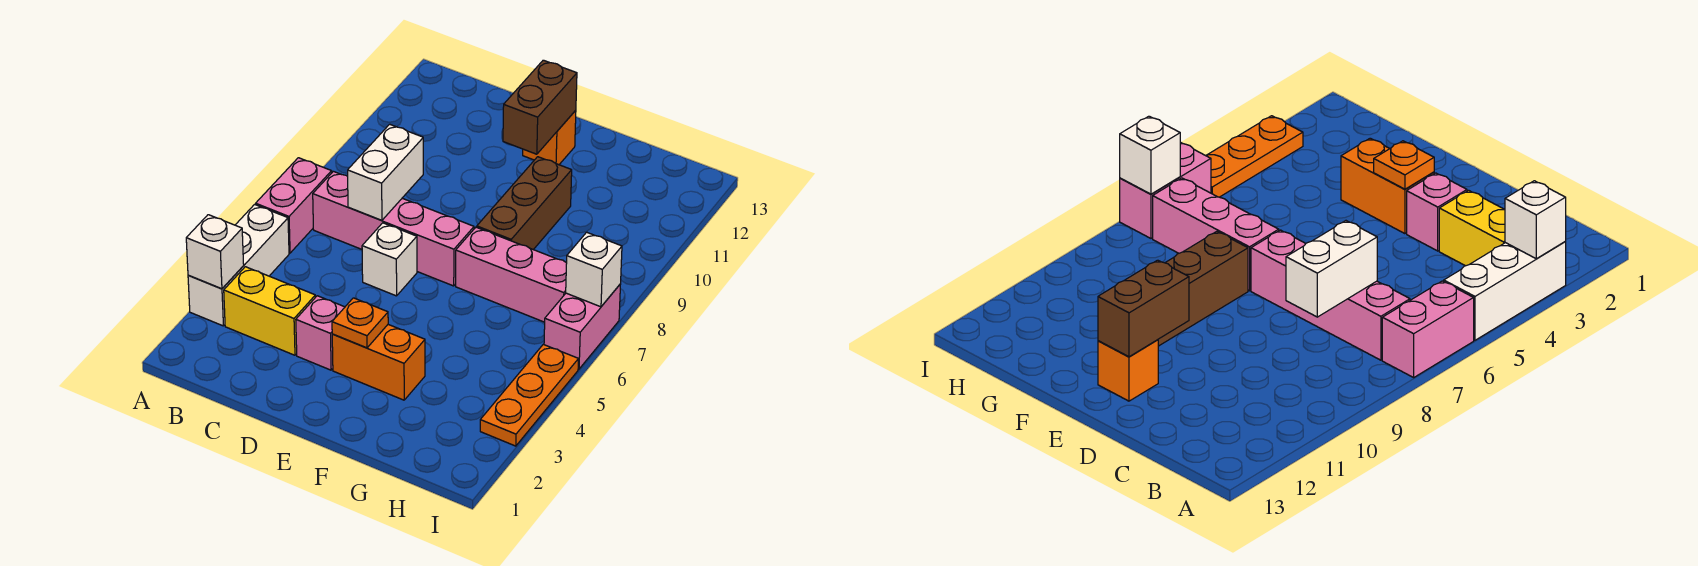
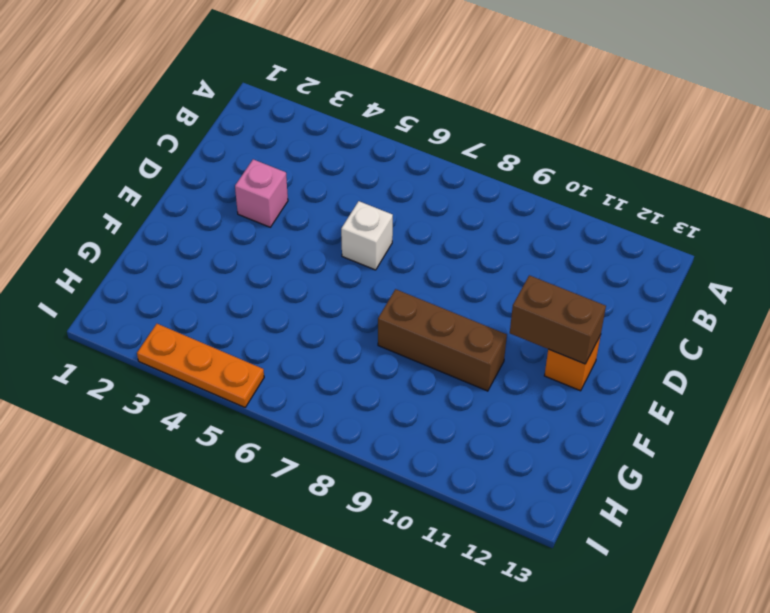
none -> white brick A3:A5 level 1
none -> pink brick A6:A7 level 1
none -> yellow brick B3:C3 level 1

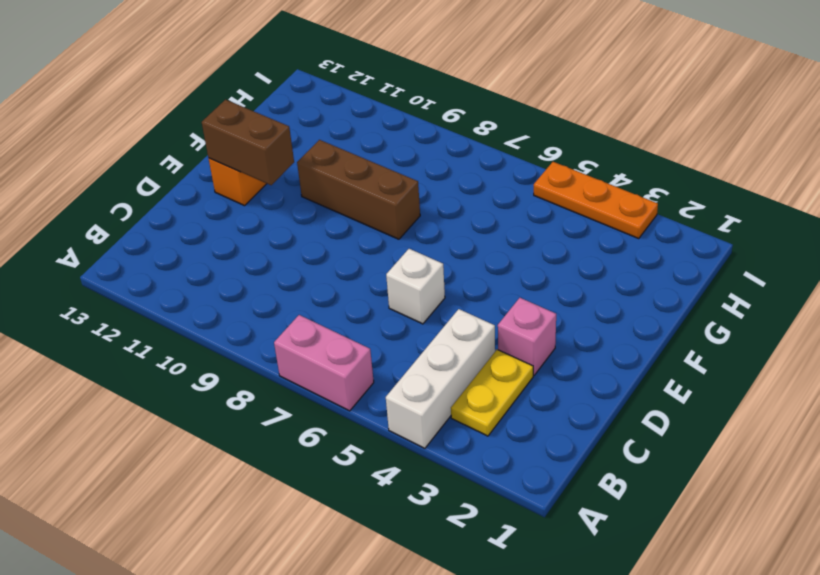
white brick A4:C4 level 1 -> white brick A3:A5 level 1
yellow plate B3:C3 level 1 -> yellow brick B3:C3 level 1
none -> pink brick B7:E7 level 1
none -> orange brick E3:F3 level 1
none -> pink brick F7:H7 level 1

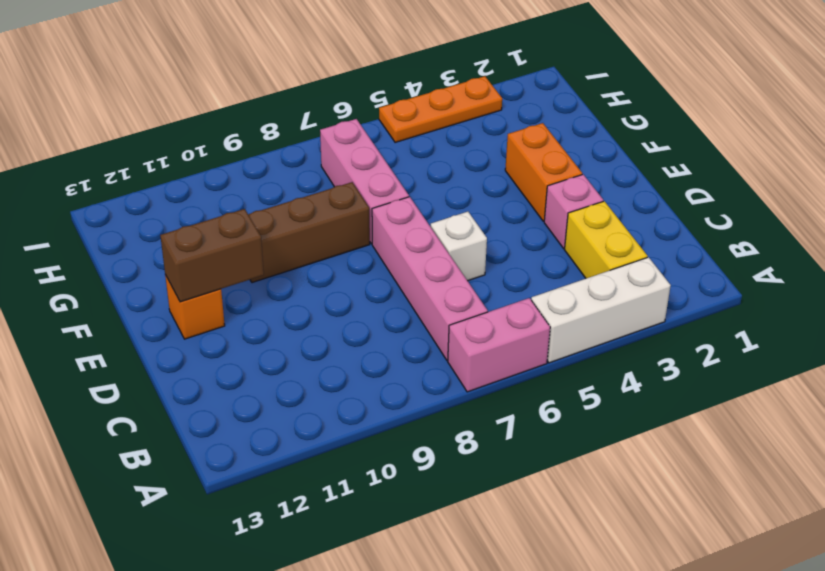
none -> pink brick I6:I7 level 1
none -> white brick A3 level 2
none -> white brick C7:C8 level 2

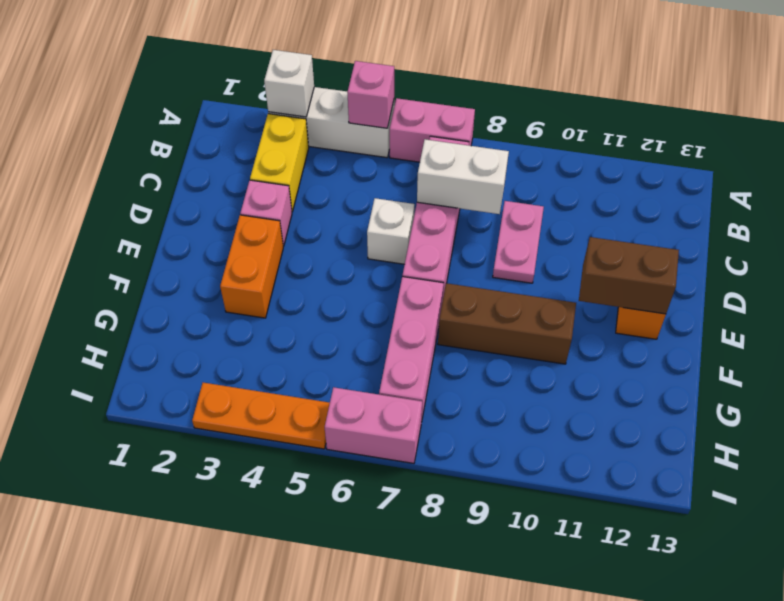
pink brick A5 level 2 -> none
pink plate C9:D9 level 1 -> none
none -> orange plate E3 level 2
none -> white brick I7 level 2

